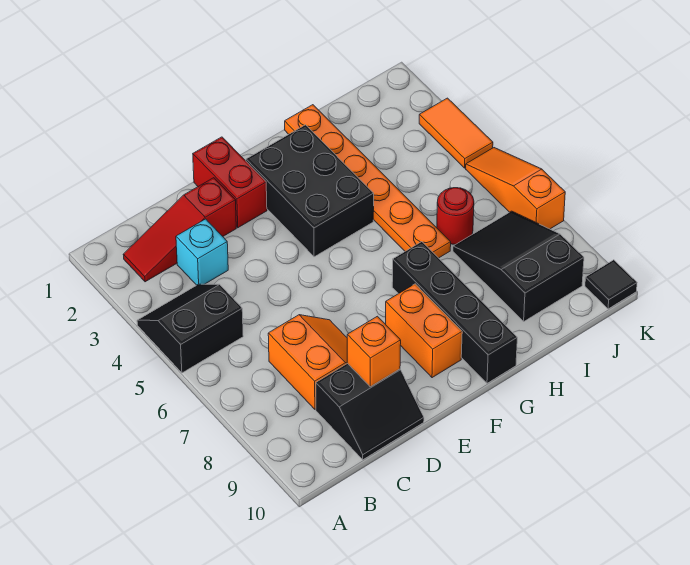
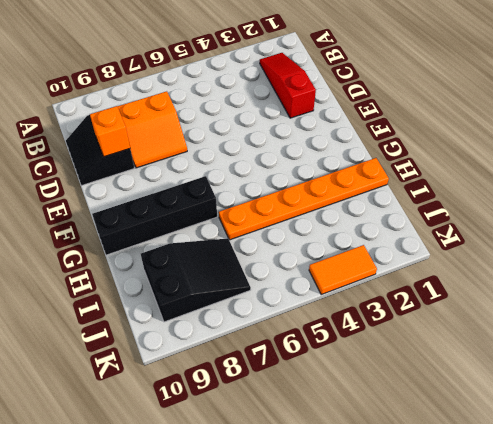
none -> black slope A4:B5 level 1 top 5
none -> cyan brick C3 level 1
none -> red brick E1:E2 level 1

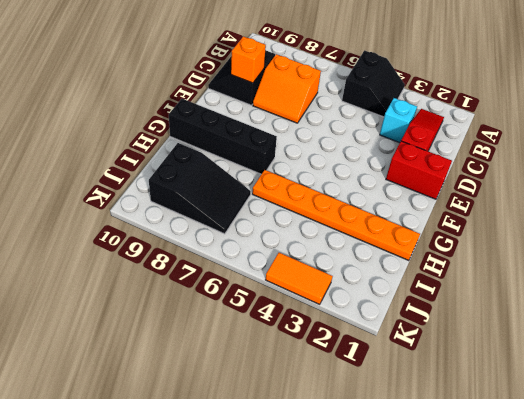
none -> black brick F2:G4 level 1
none -> orange brick F8:F9 level 1
none -> red round brick I6 level 1

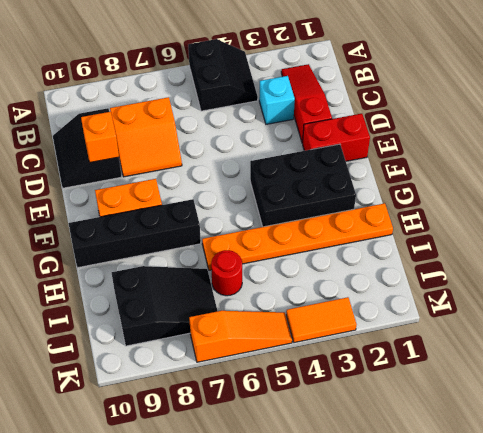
none -> black tile K10 level 1

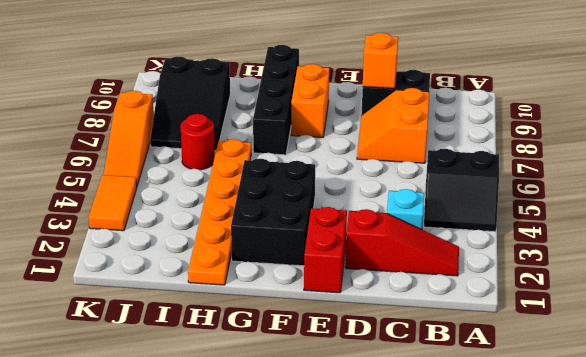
none -> black tile K10 level 1

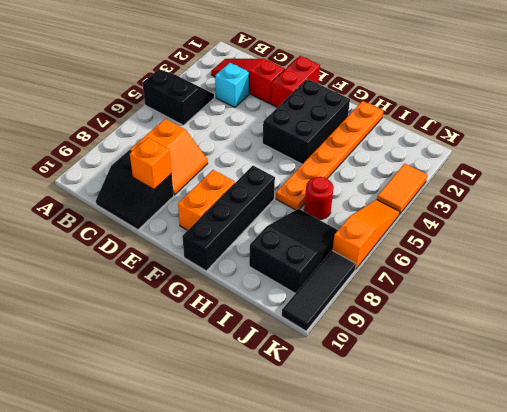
black tile K8:K10 level 1 -> black tile K10 level 1

